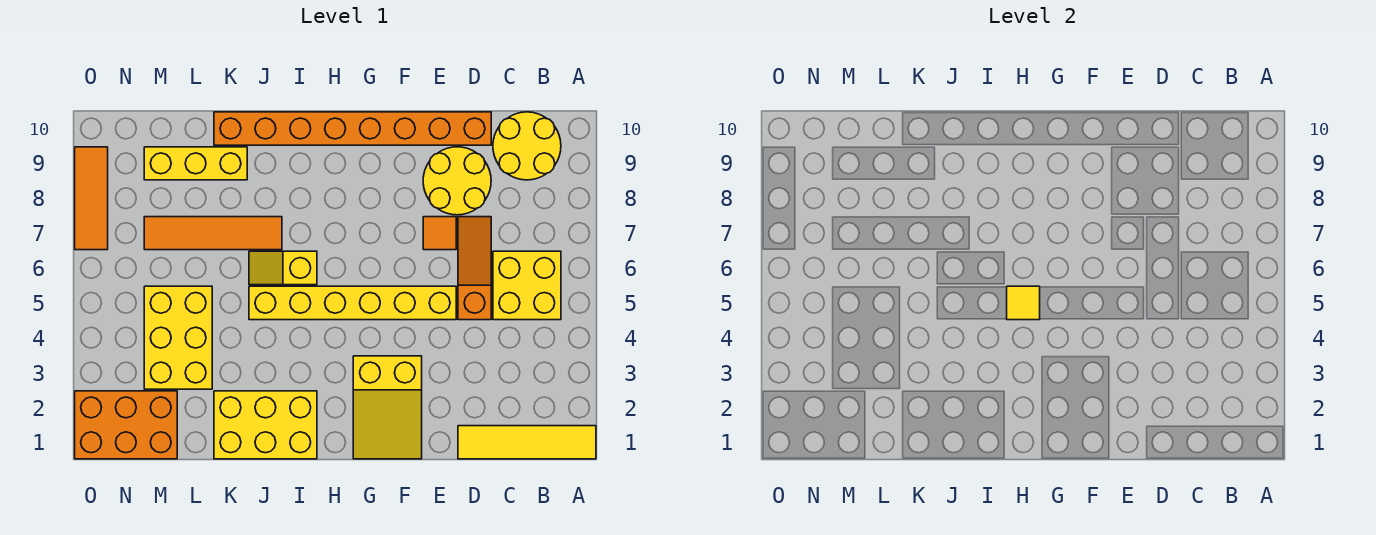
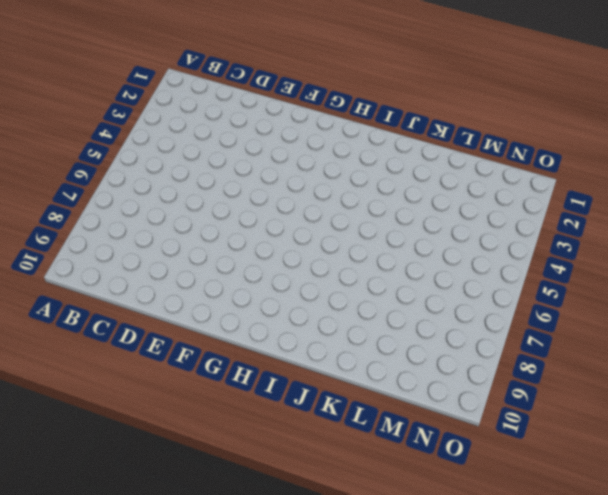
none -> yellow tile A1:D1 level 1
none -> yellow brick B5:C6 level 1
none -> yellow round brick B9:C10 level 1

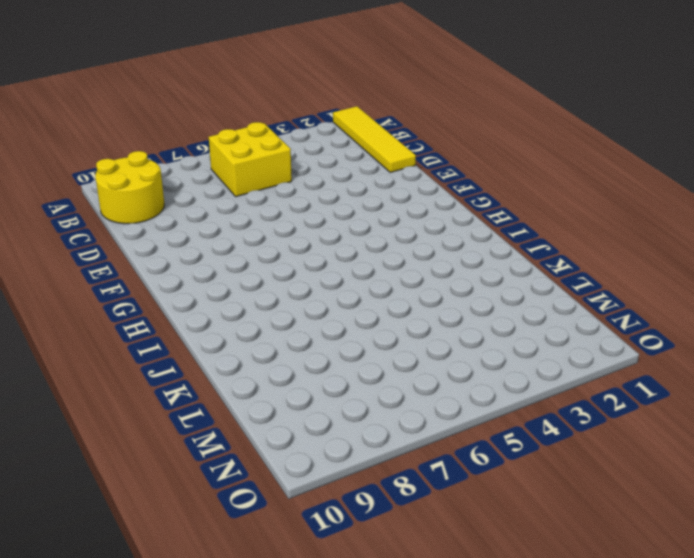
none -> orange slope D5:D7 level 1 top 5
none -> yellow round brick D8:E9 level 1
none -> orange brick D10:K10 level 1

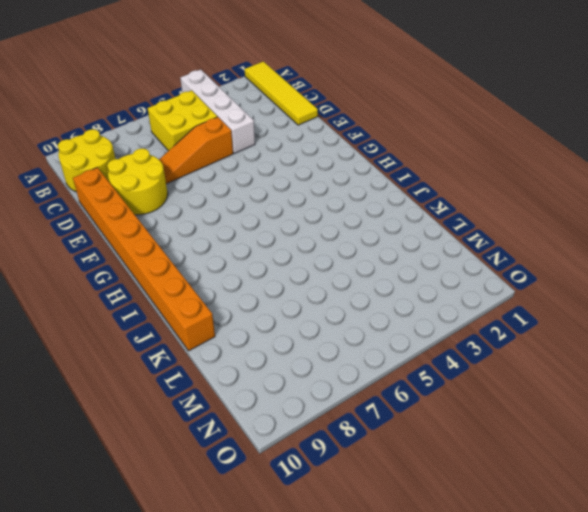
white brick A4:D4 level 1 -> none
none -> yellow brick E5:J5 level 1
none -> orange tile E7 level 1
none -> yellow slope F1:G3 level 1 top 3

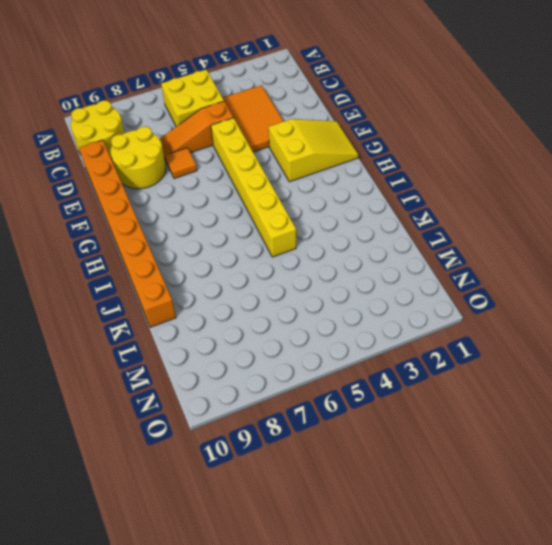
orange tile C3:E4 level 1 -> none
none -> yellow tile A1:D1 level 1
none -> yellow brick I1:K2 level 1
none -> yellow slope I6:J6 level 1 top I

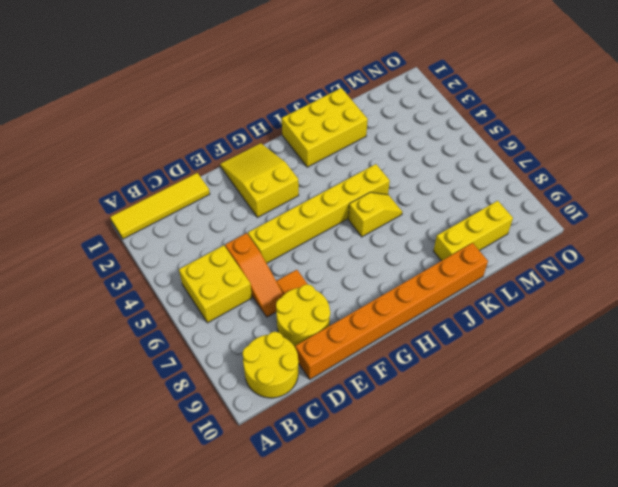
none -> orange tile J7:M7 level 1
none -> yellow brick L3:M5 level 1
none -> orange brick M1:O2 level 1

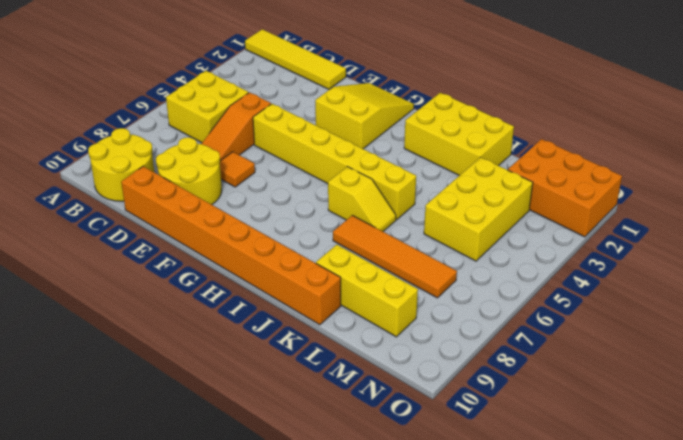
none -> orange tile O7:O9 level 1
none -> yellow tile H5 level 2

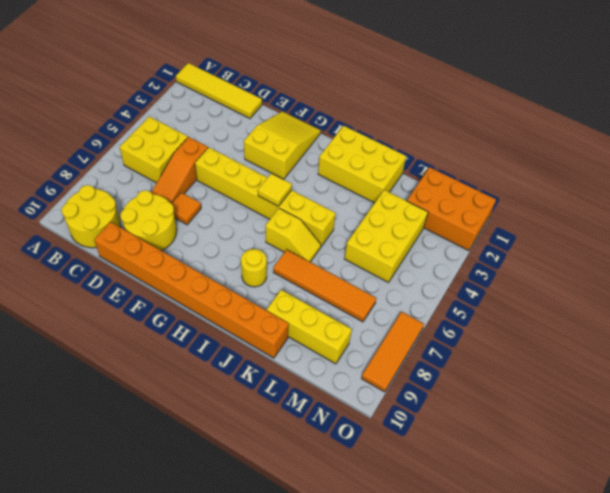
yellow round brick I8 level 1 -> none

